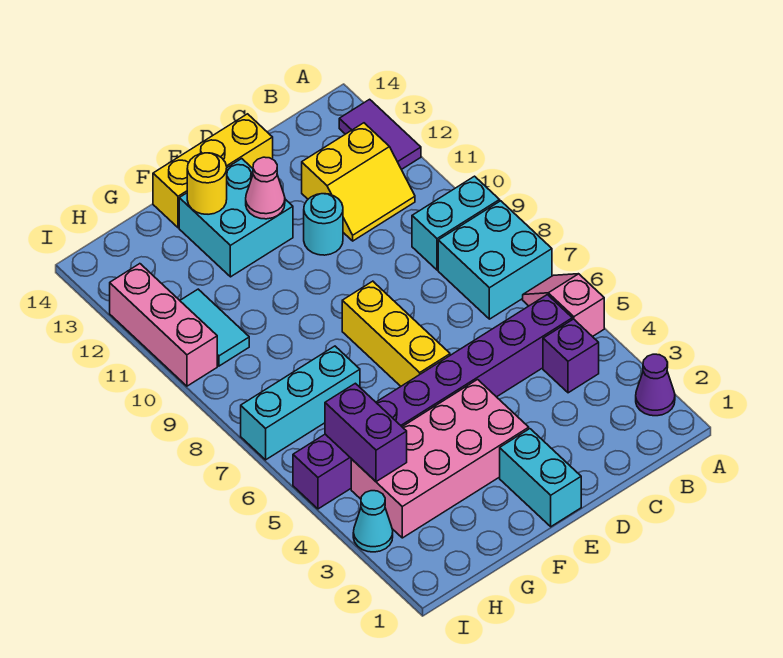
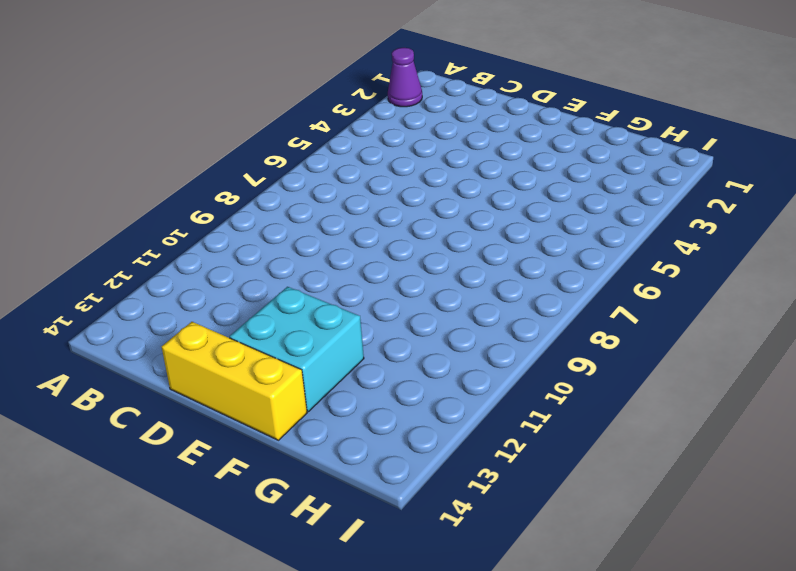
none -> pink slope A5:A6 level 1 top 5
none -> cyan brick A7:B8 level 1
none -> cyan brick A9:B9 level 1

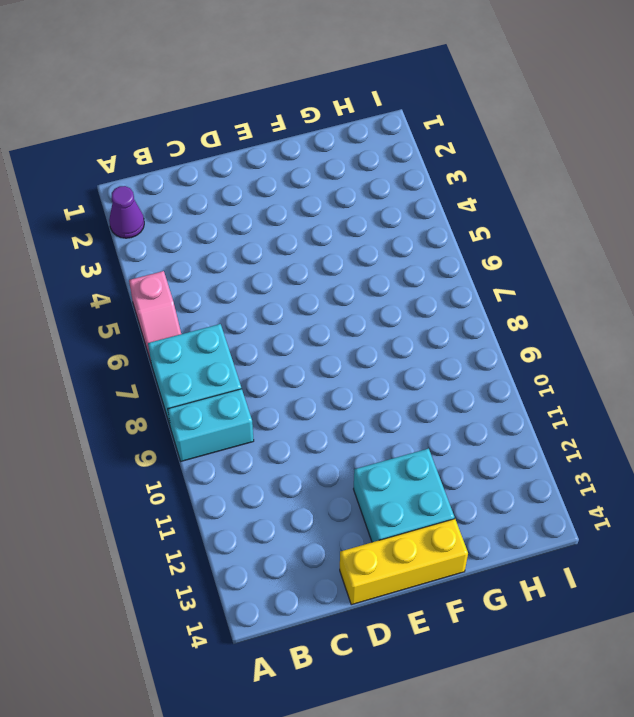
none -> purple tile A12:A13 level 1
none -> purple brick B4 level 1
none -> purple brick B5:I5 level 1

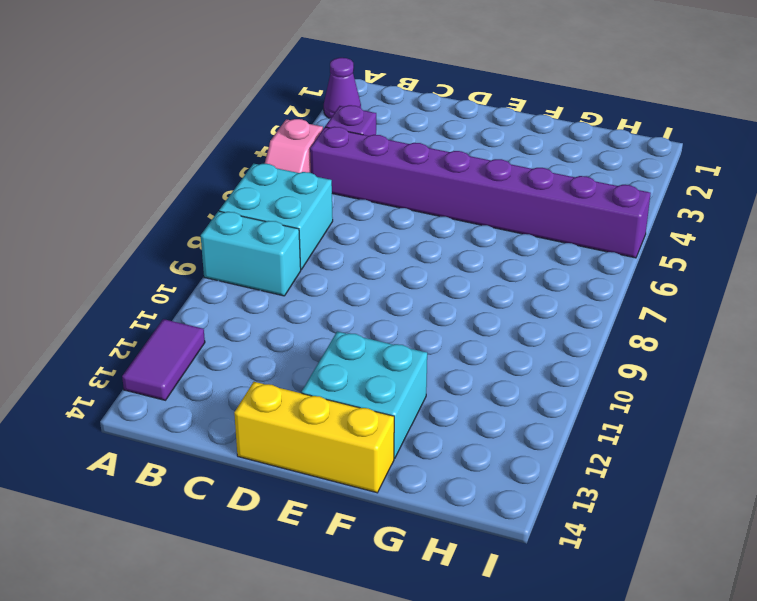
none -> yellow slope B11:C12 level 1 top 12
none -> cyan round brick D11 level 1
none -> cyan brick E1:E2 level 1

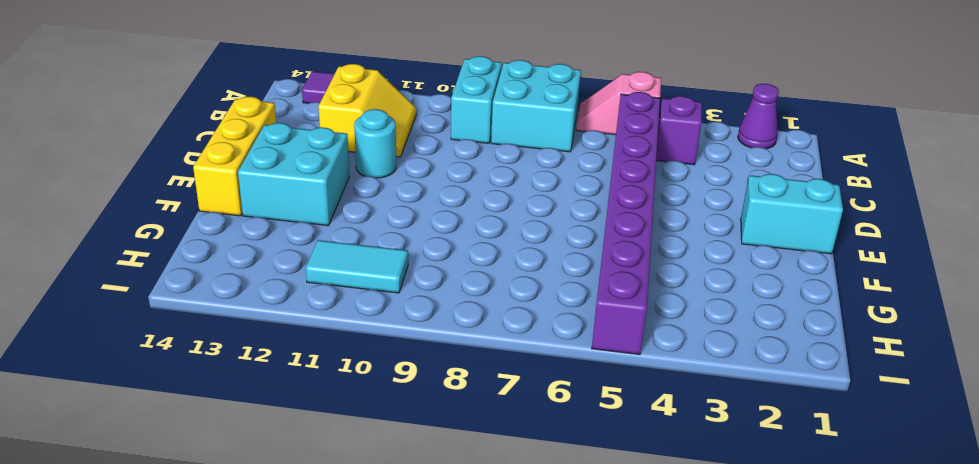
none -> pink brick E3:H4 level 1
none -> yellow brick E6:E8 level 1
none -> cyan brick G7:I7 level 1

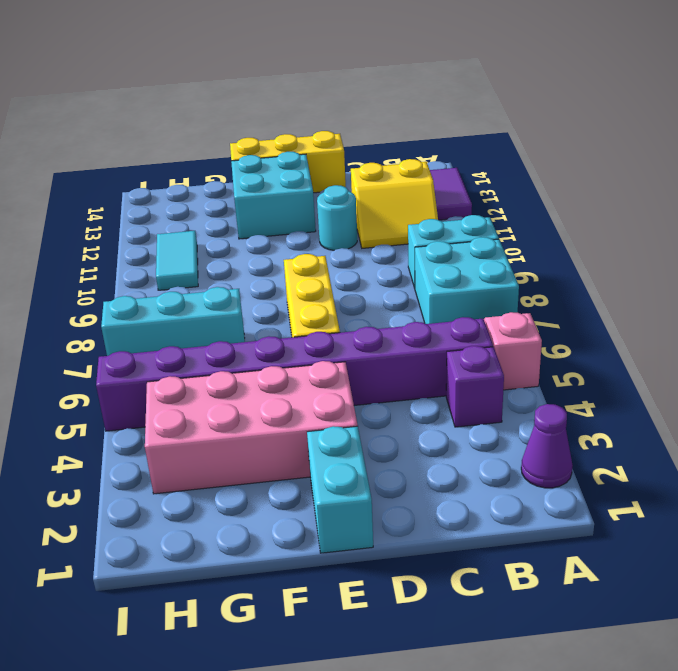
none -> cyan cone I3 level 1
none -> pink brick I10:I12 level 1
none -> pink cone E12 level 2

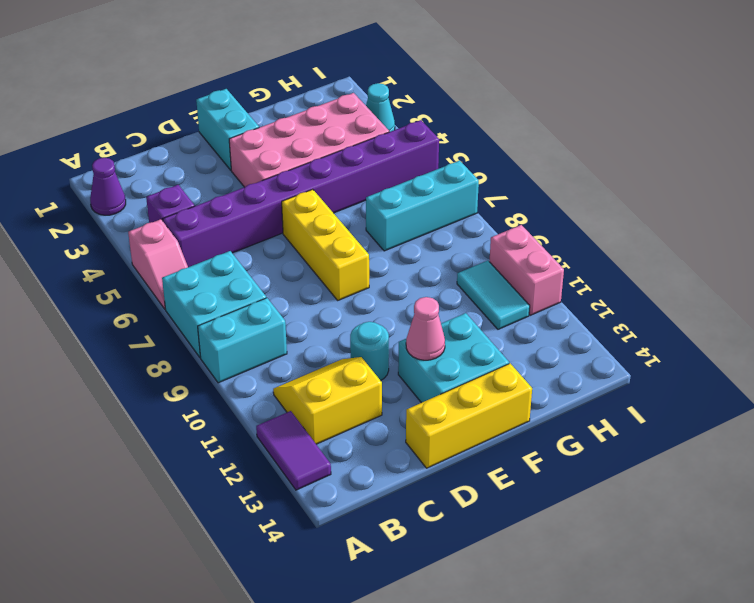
pink brick I10:I11 level 1 -> pink brick I10:I12 level 1
none -> yellow round brick F13 level 2
none -> purple brick H4:H5 level 2

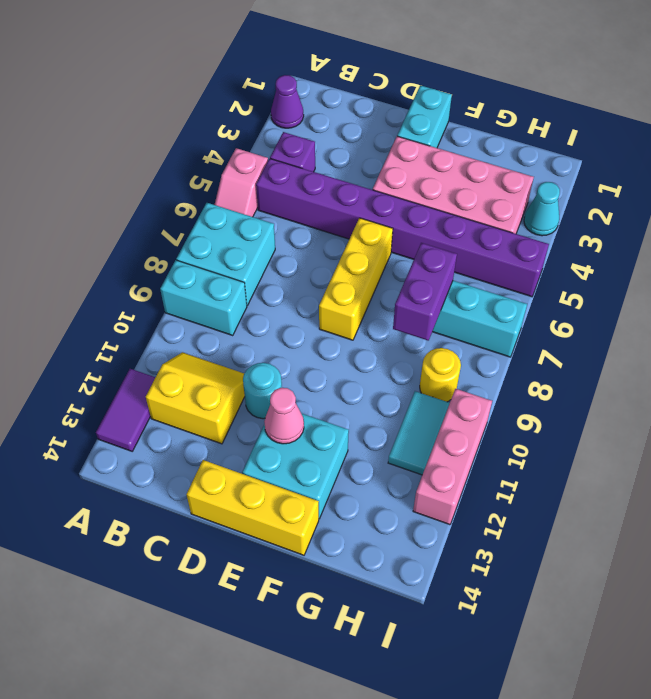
purple brick G7:G8 level 2 -> purple brick H4:H5 level 2
yellow round brick H9 level 1 -> yellow round brick F13 level 2

